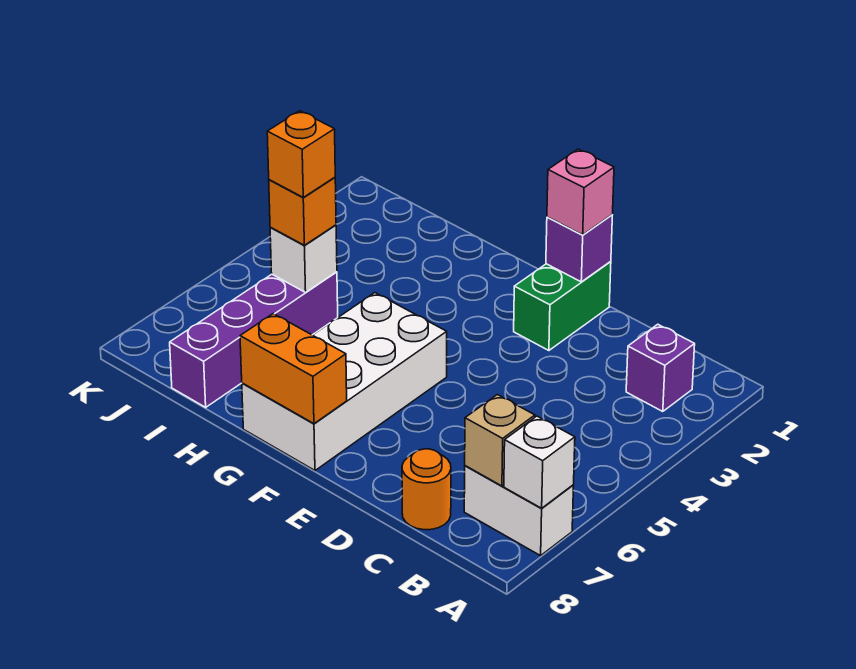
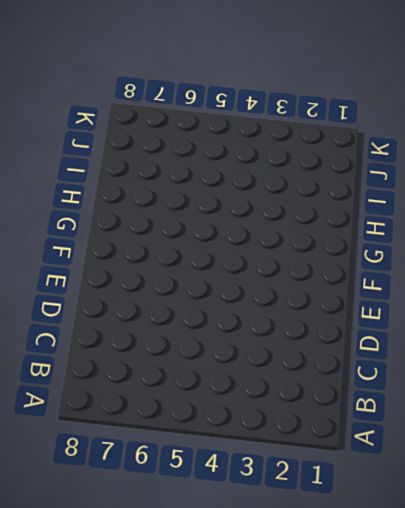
none -> white brick A7:B7 level 1
none -> purple brick B2 level 1
none -> orange round brick C8 level 1

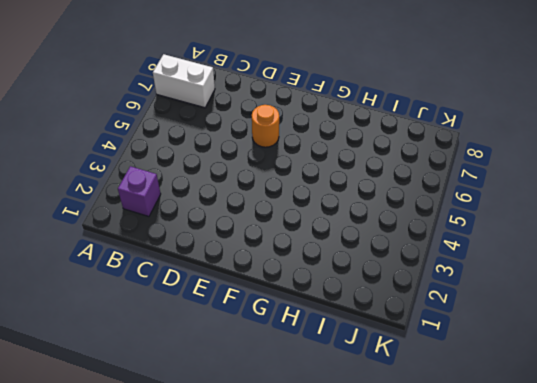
orange round brick E6 level 1 -> orange round brick C8 level 1
none -> green brick E1:E2 level 1
none -> white brick F5:G8 level 1
none -> purple brick I5:I8 level 1

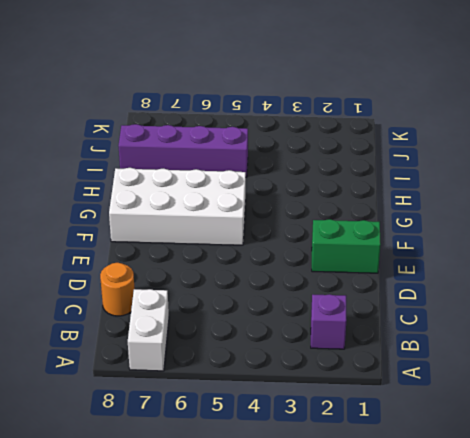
none -> white brick A7 level 2
none -> tan brick B7 level 2
none -> purple brick E1 level 2

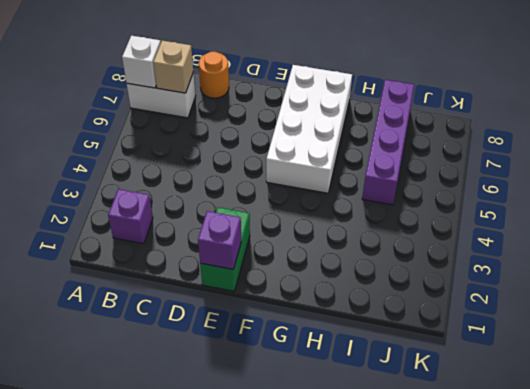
none -> orange brick F8:G8 level 2
none -> white brick I5 level 2
none -> pink brick E1 level 3

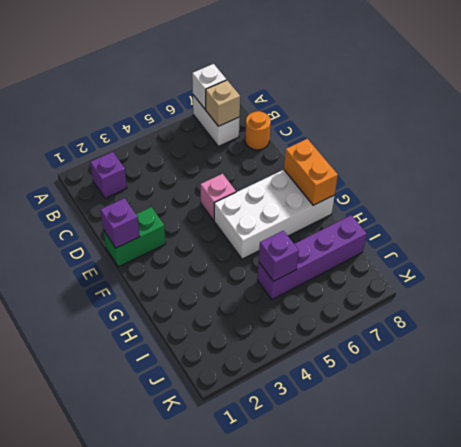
pink brick E5 level 1 -> pink brick E1 level 3
purple brick I5 level 2 -> white brick I5 level 2
none -> orange brick I5 level 3
none -> orange brick I5 level 4

